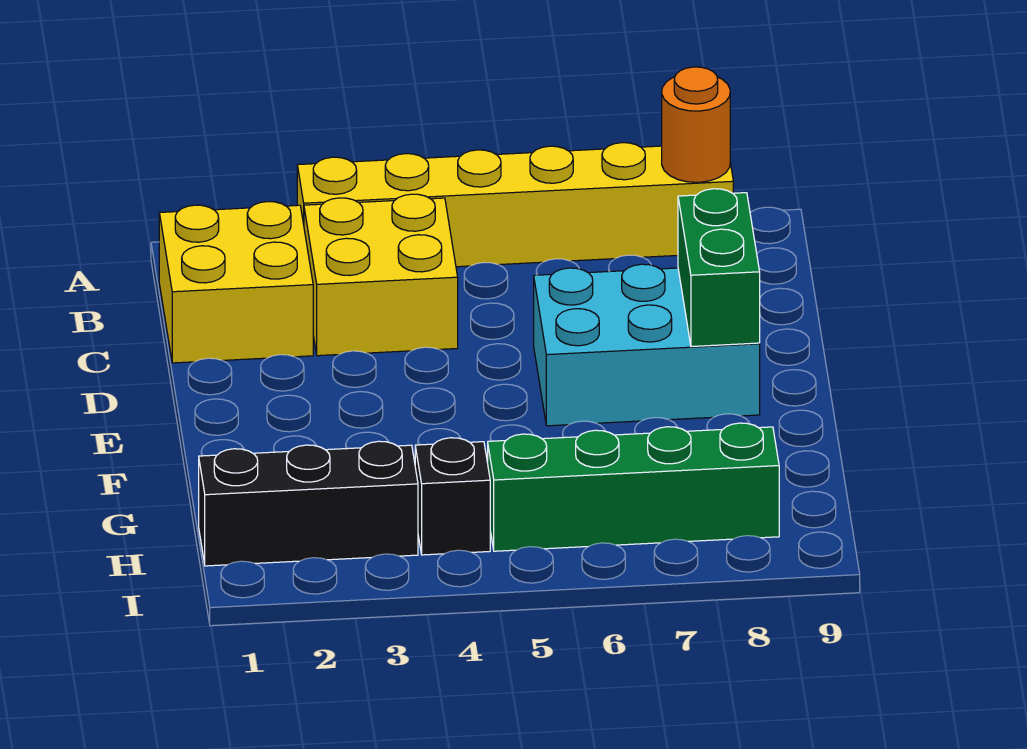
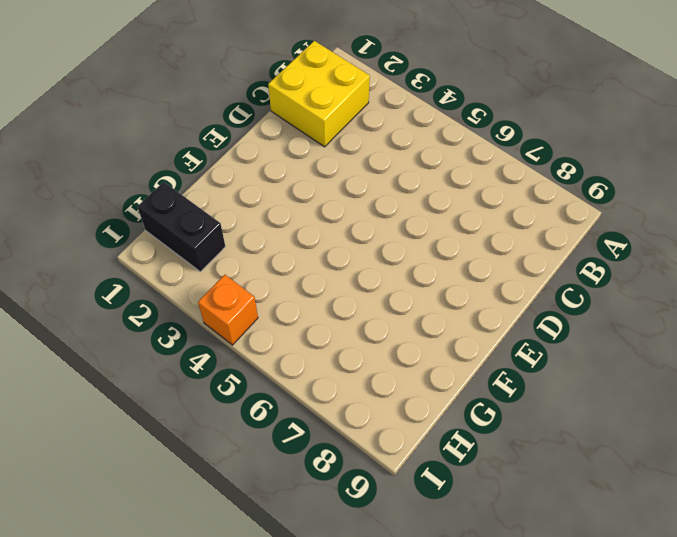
black brick H1:H2 level 1 -> black brick H1:H3 level 1
orange brick I4 level 1 -> none
none -> yellow brick A3:A8 level 1
none -> yellow brick B3:C4 level 1

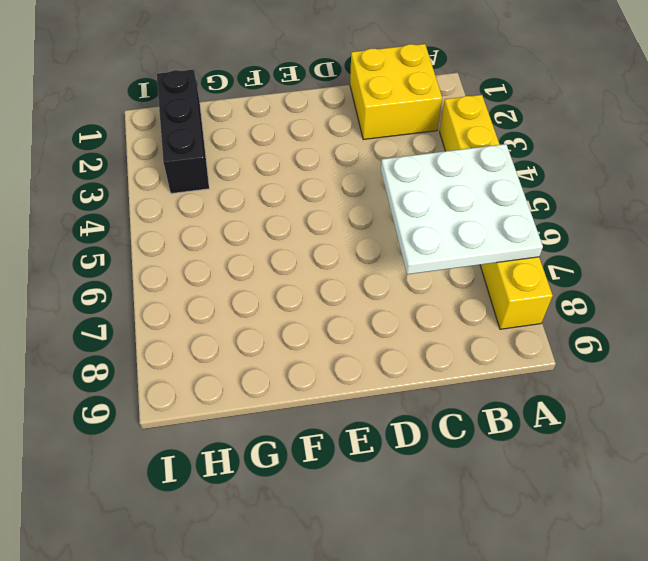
white plate A5:C7 level 2 -> none
none -> yellow brick B3:C4 level 1
none -> cyan brick D6:E8 level 1

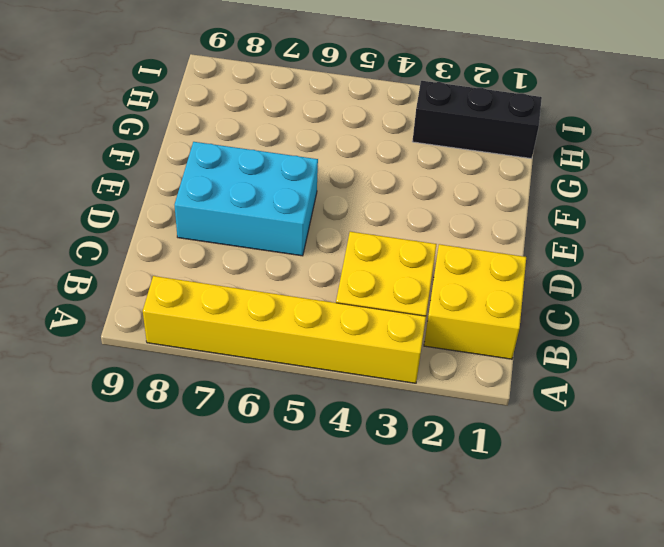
none -> black brick H4 level 1
none -> green brick H5:H8 level 1

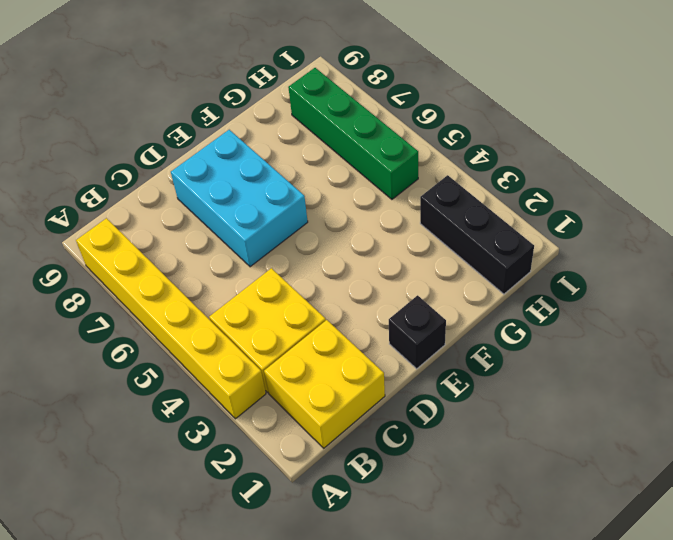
black brick E1 level 1 -> black brick H4 level 1
none -> orange round brick A8 level 2
none -> green brick D8:E8 level 2

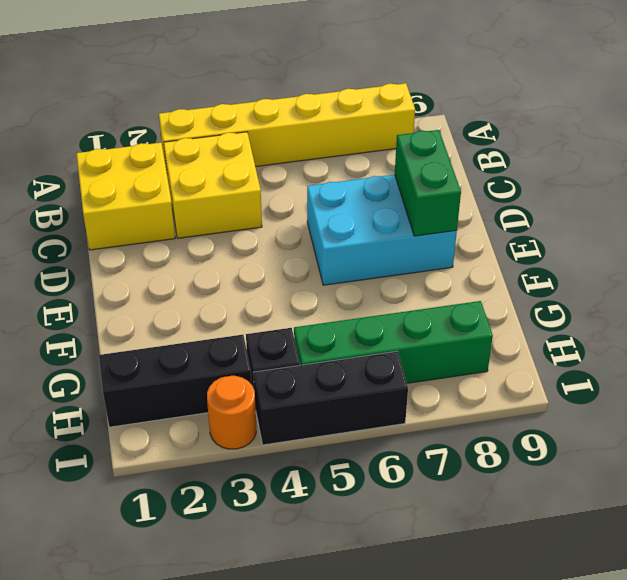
orange round brick I3 level 1 -> orange round brick A8 level 2
black brick I4:I6 level 1 -> none

